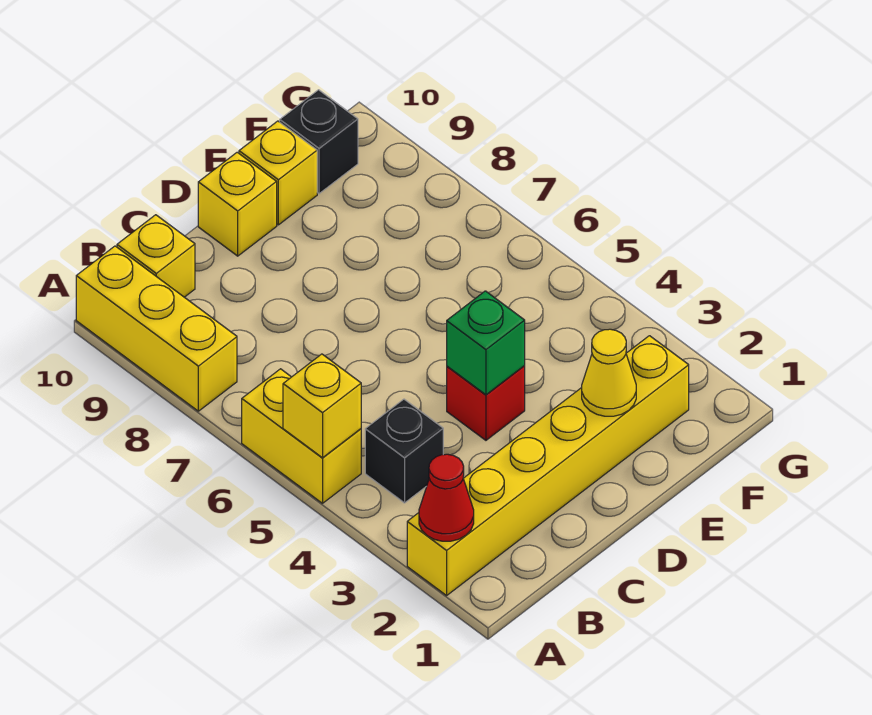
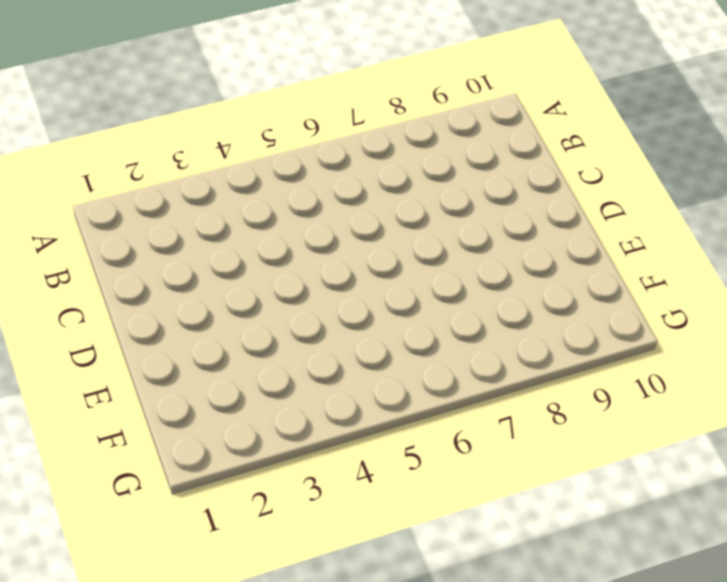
none -> yellow brick A2:F2 level 1
none -> yellow brick A5:A6 level 1
none -> yellow brick A8:A10 level 1

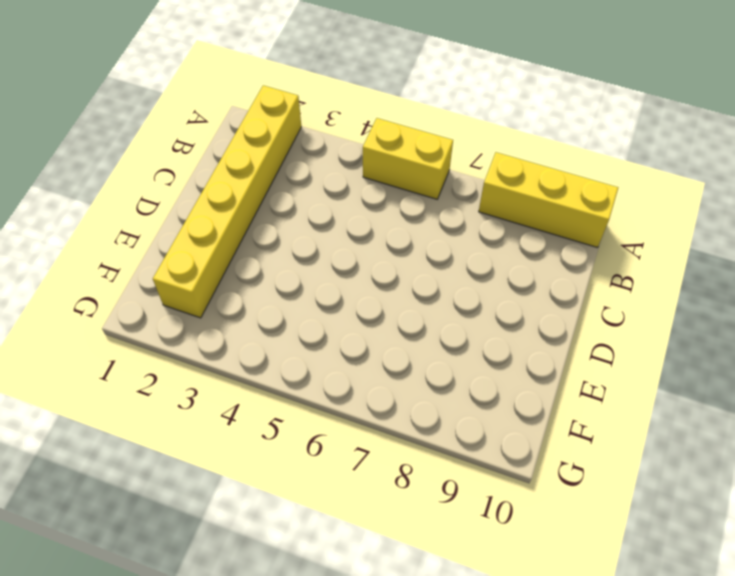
none -> black brick B4 level 1
none -> yellow brick B10 level 1
none -> red brick D4 level 1

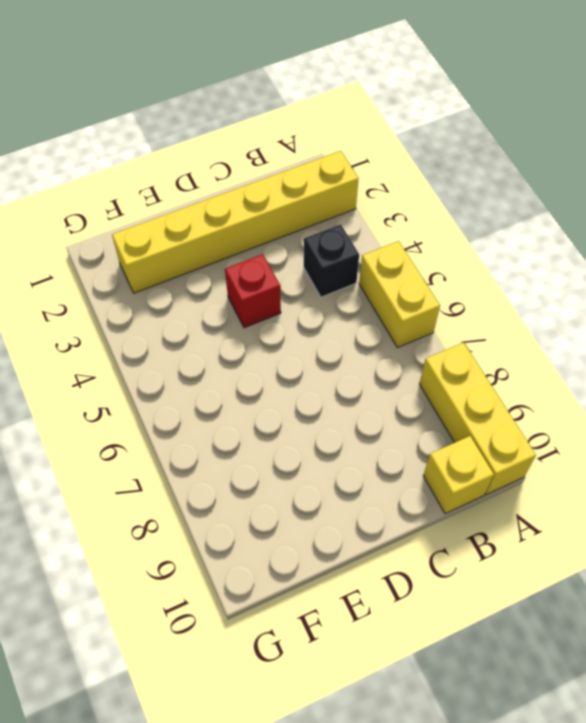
none -> yellow brick D10 level 1
none -> yellow brick E10 level 1
none -> black brick F10 level 1

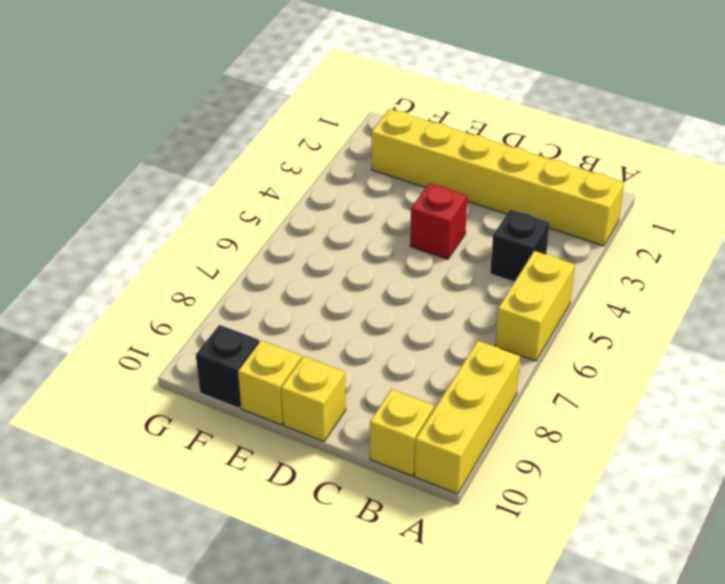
none -> red cone A2 level 2
none -> yellow brick A5 level 2
none -> green brick D4 level 2

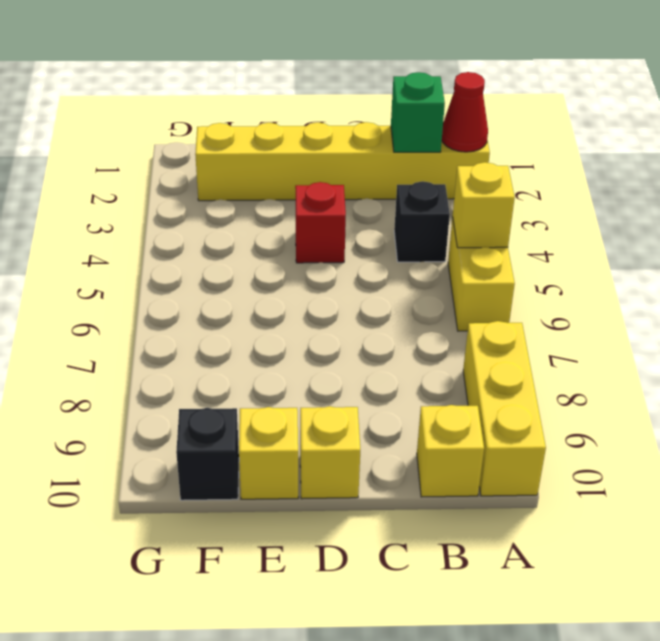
green brick B2 level 2 -> green brick D4 level 2
none -> yellow cone E2 level 2

